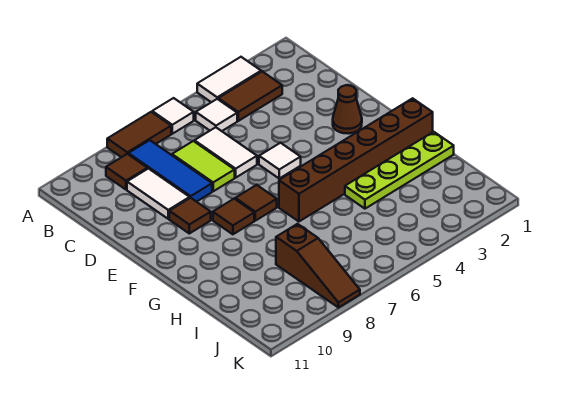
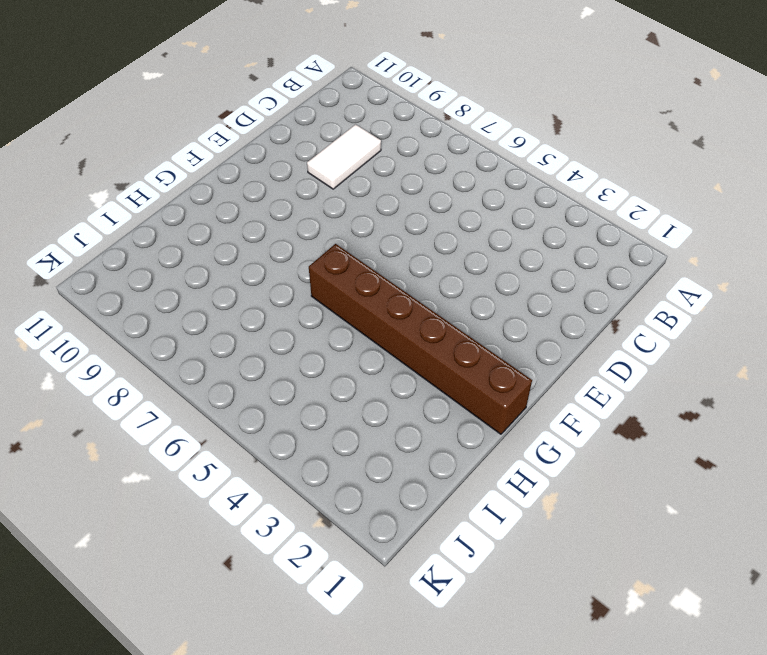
none -> white tile A3:A4 level 1
none -> white tile A6 level 1
none -> brown tile A7:A8 level 1

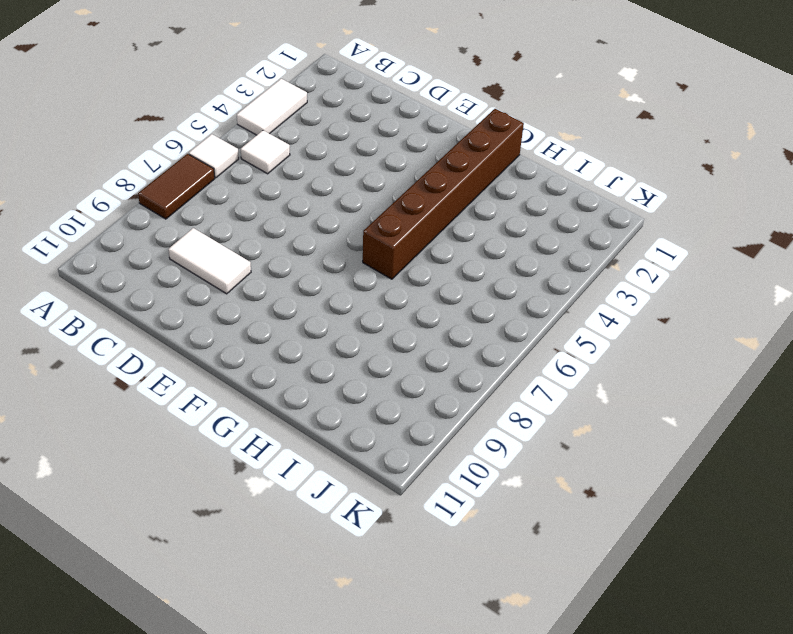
none -> brown tile B3:B4 level 1
none -> blue tile B8:D8 level 1
none -> brown tile B9 level 1

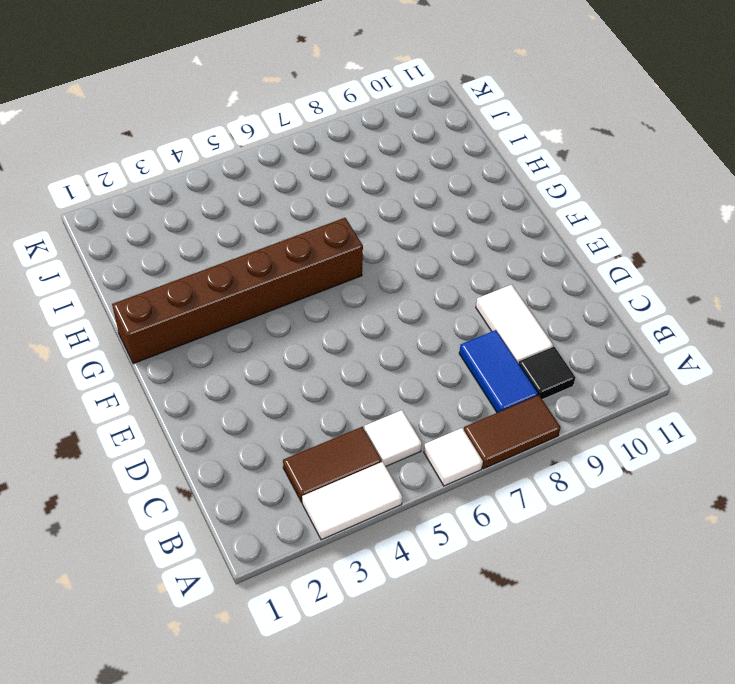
blue tile B8:C8 level 1 -> blue tile B8:D8 level 1
black tile B9 level 1 -> brown tile B9 level 1
none -> white tile C6:D6 level 1
none -> lime tile C7:D7 level 1
none -> brown cone E2 level 1

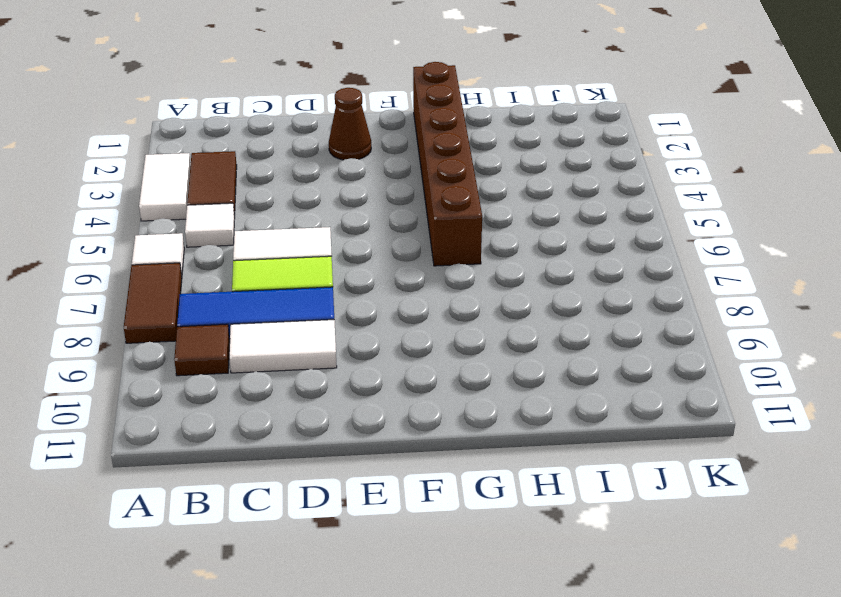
none -> white tile E5 level 1
none -> brown tile E9 level 1
none -> brown tile F7 level 1

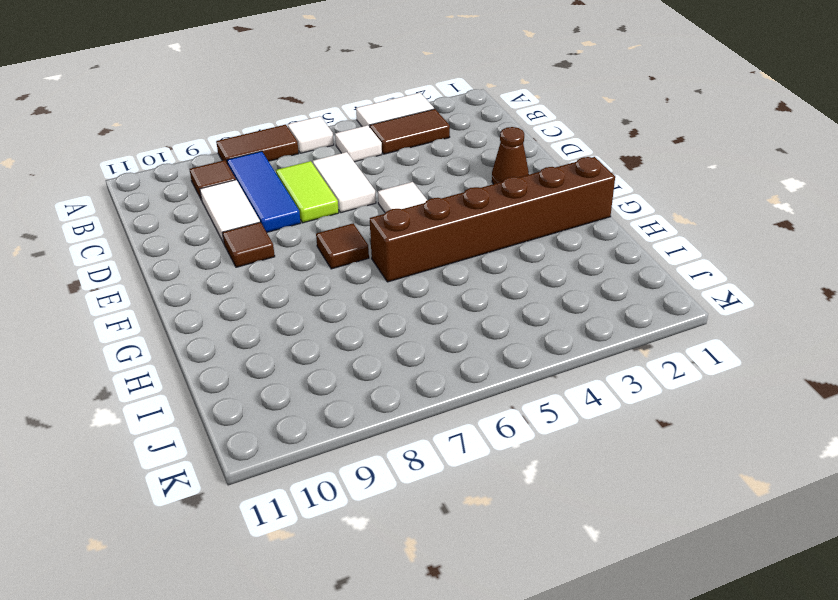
none -> brown tile F8 level 1
none -> lime plate H1:H4 level 1
none -> brown slope I8:K8 level 1 top I

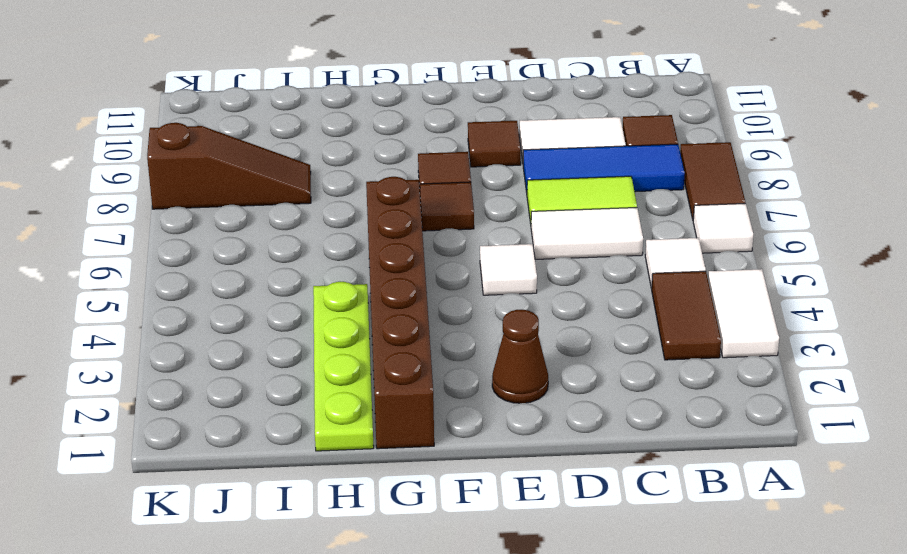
brown slope I8:K8 level 1 top K -> brown slope I8:K8 level 1 top I

